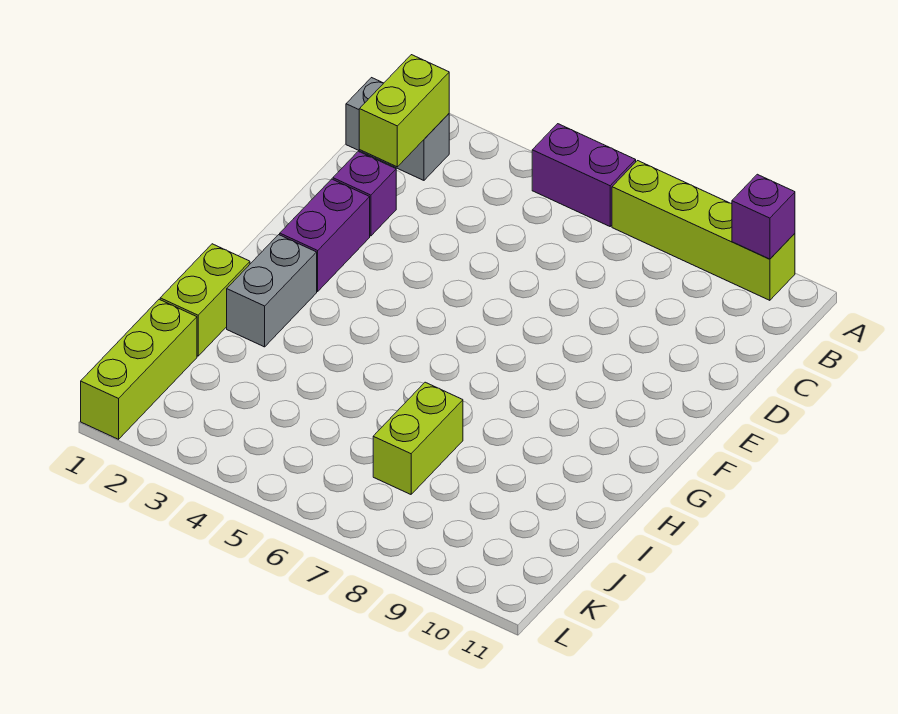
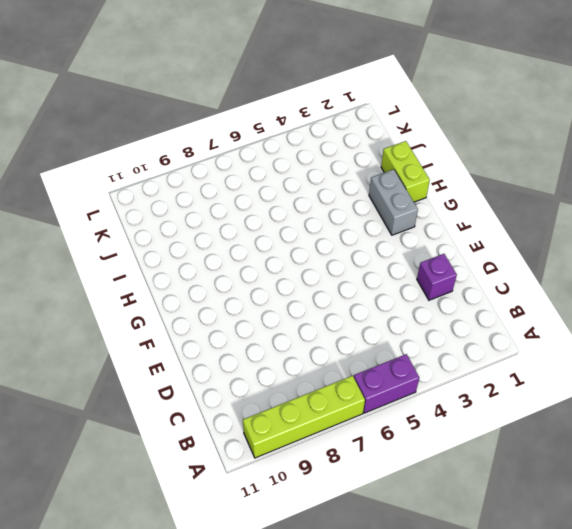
none -> grey brick B1:B2 level 1
none -> purple brick E2:F2 level 1

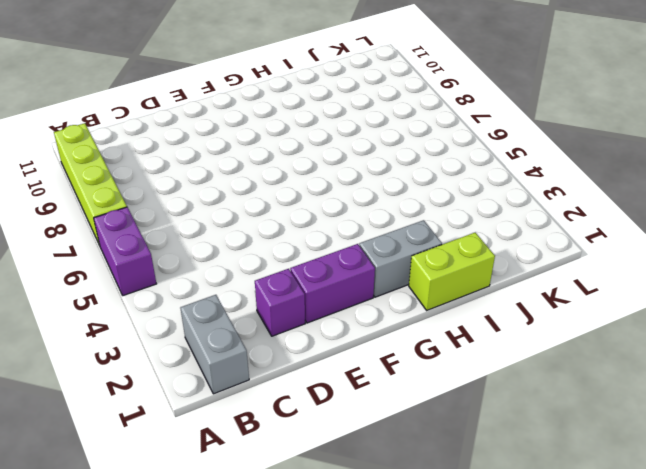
none -> lime brick I7:J7 level 1
none -> lime brick J1:L1 level 1

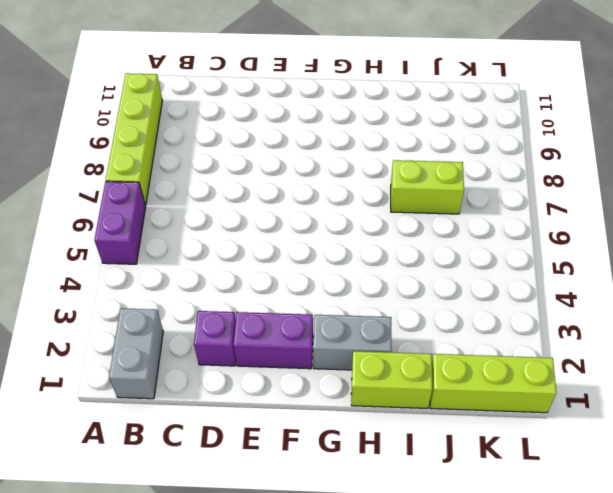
none -> purple brick A10 level 2
none -> lime brick B2:C2 level 2

